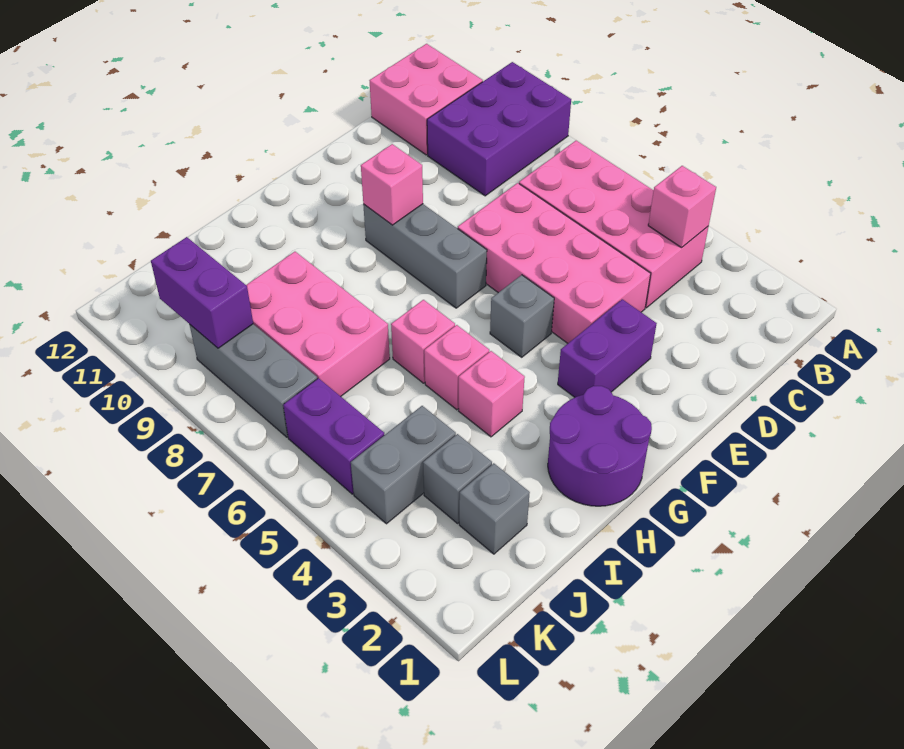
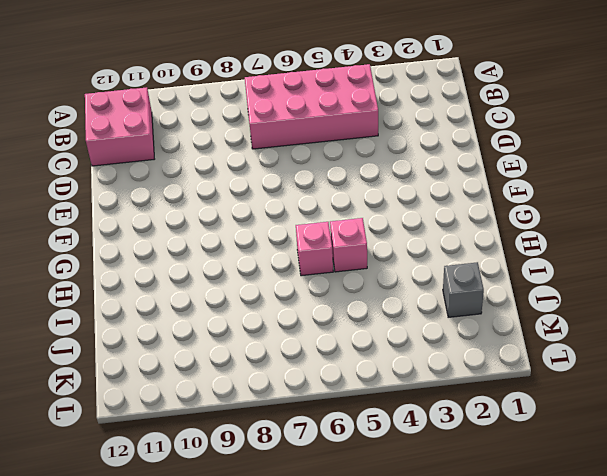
none -> purple brick A9:C10 level 1
none -> pink brick D4:E7 level 1
none -> purple brick E3:F3 level 1

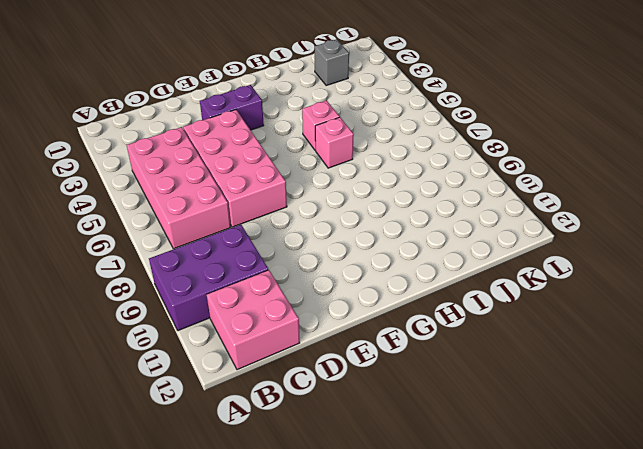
none -> grey brick F5 level 1
none -> grey brick F7:F9 level 1
none -> purple round brick G1:H2 level 1

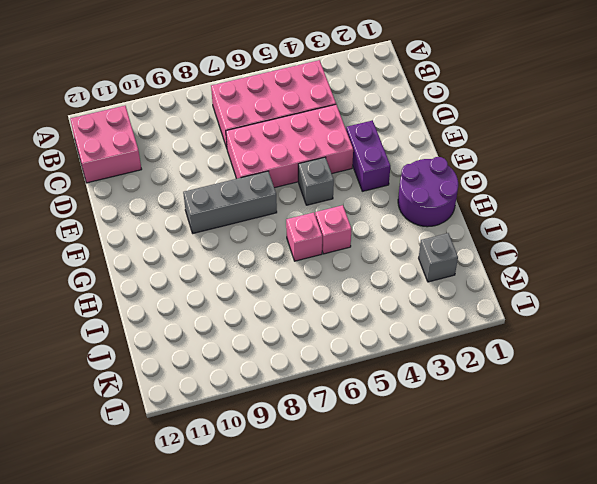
none -> purple brick A9:C10 level 1
none -> pink brick H4 level 1
none -> pink brick I7:J9 level 1

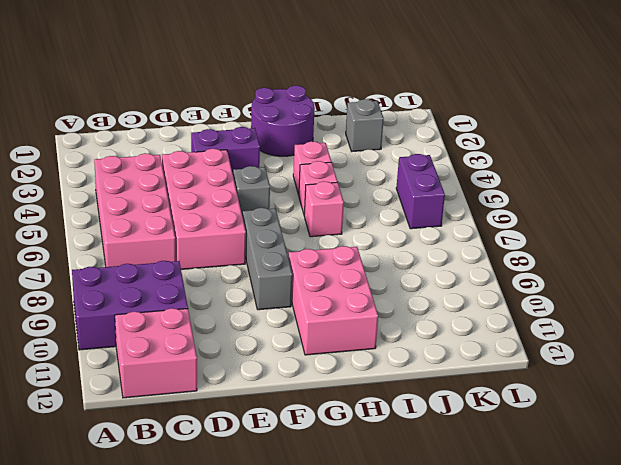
pink brick G9:H11 level 1 -> pink brick I7:J9 level 1
none -> grey brick J3 level 1
none -> grey brick J4:K4 level 1
none -> grey brick K7:K9 level 1

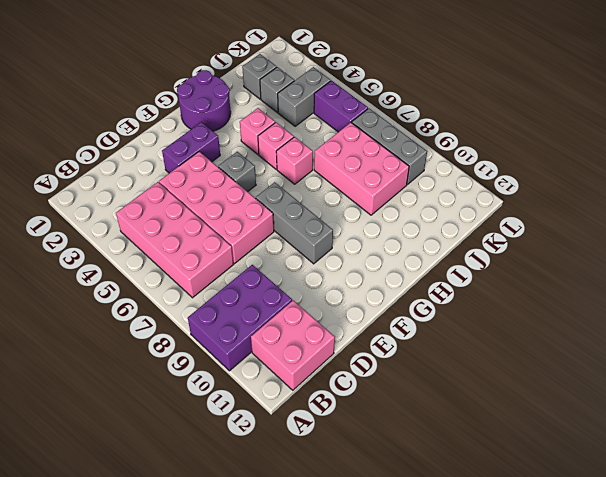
none -> pink brick B4 level 2
none -> pink brick F9 level 2
none -> purple brick K9:K10 level 2

